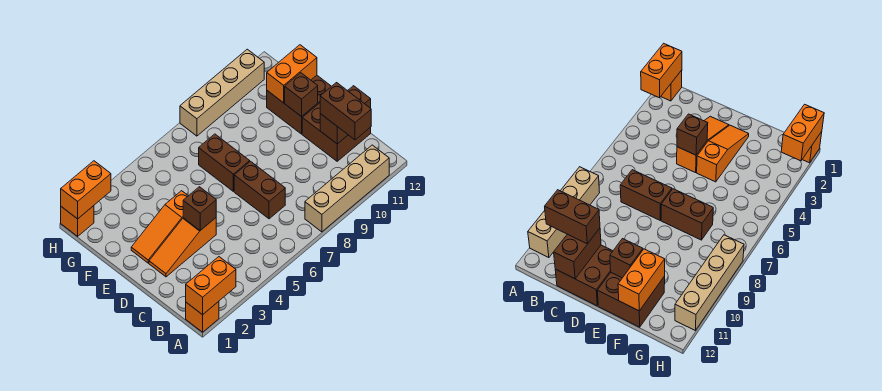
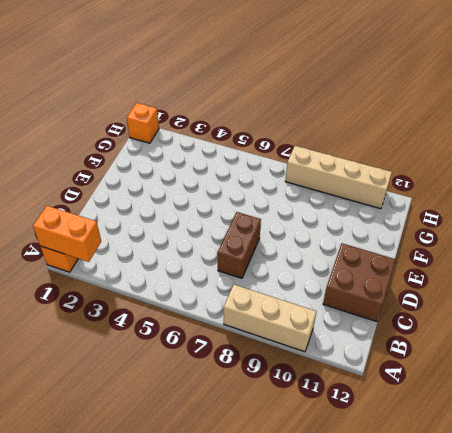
tan brick A8:A10 level 1 -> tan brick A8:A11 level 1
none -> orange slope D2:D4 level 1 top 4
none -> orange slope E2:E4 level 1 top 4
none -> brown brick E7:F7 level 1

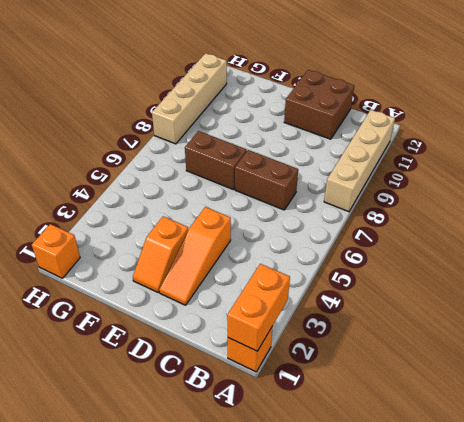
orange slope E2:E3 level 1 top 3 -> orange slope E2:E4 level 1 top 4
none -> brown brick E11:F12 level 1
none -> brown brick C11:C12 level 2
none -> brown brick D4 level 2

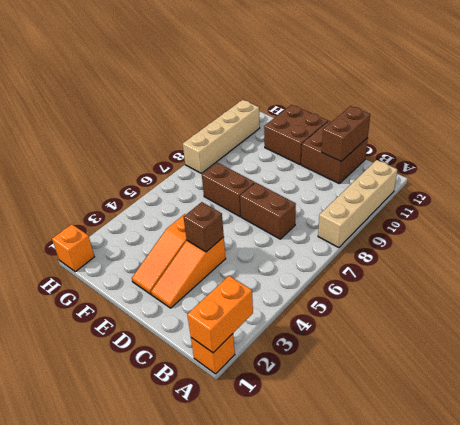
none -> brown brick E11 level 2
none -> orange brick F11:F12 level 2
none -> orange brick H1:H2 level 2

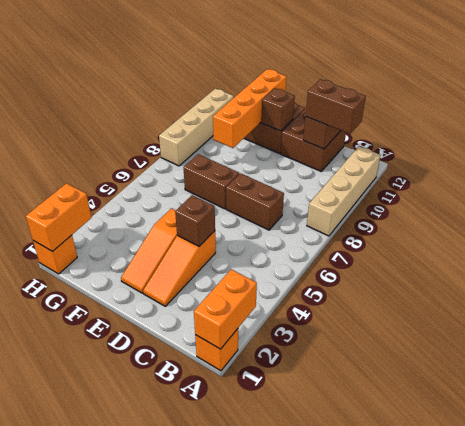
orange brick F9:F12 level 2 -> orange brick F11:F12 level 2

